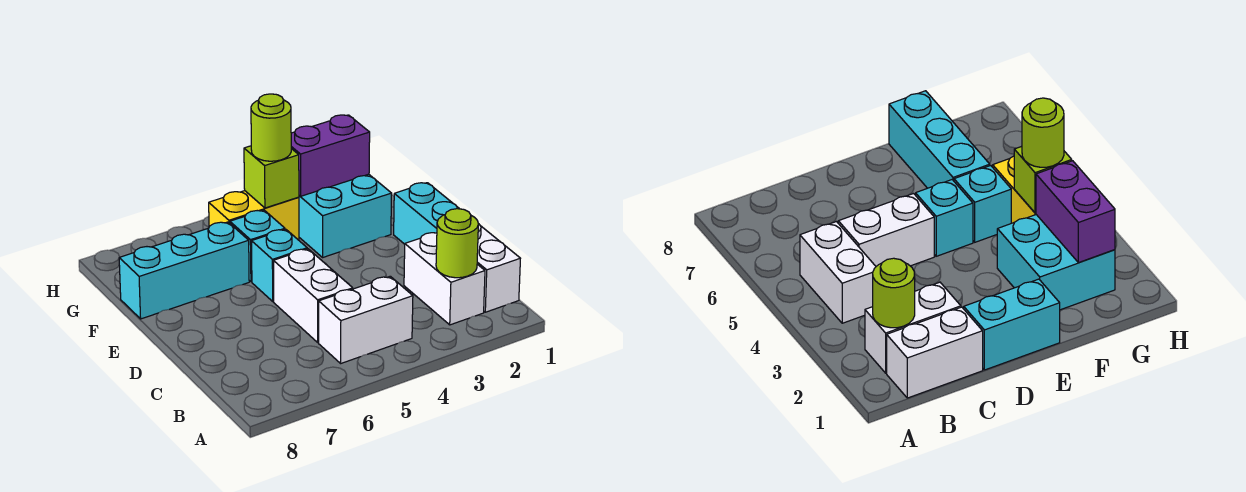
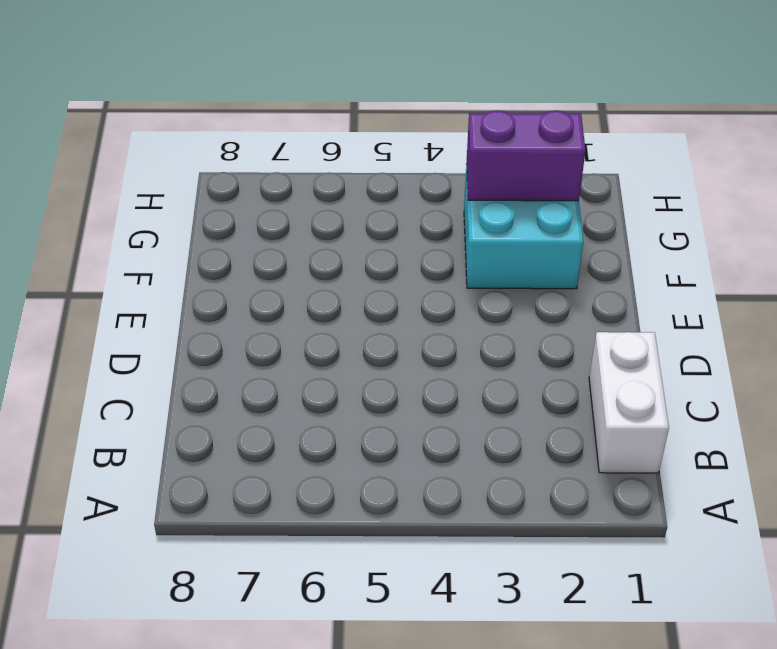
none -> white brick B2:C2 level 1
none -> white brick B4:B5 level 1
none -> white brick C5:D5 level 1

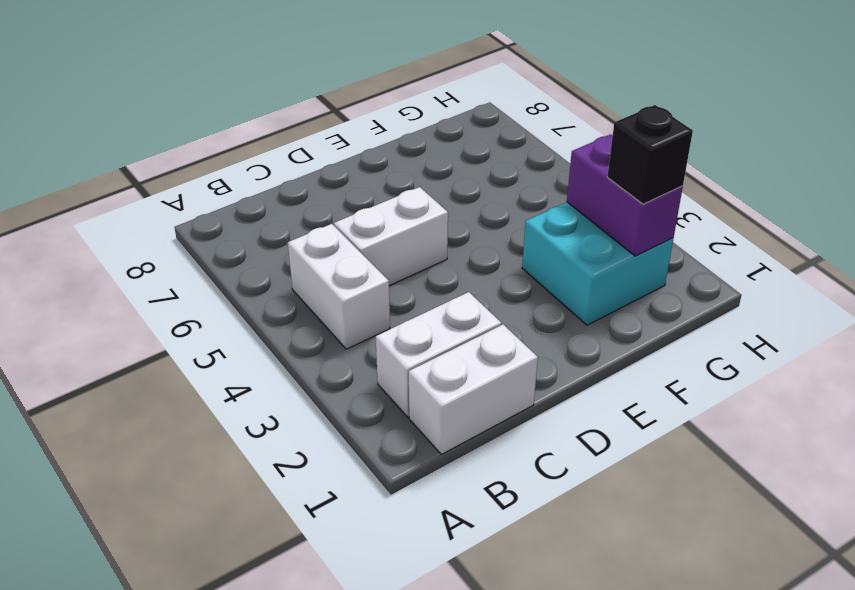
black brick G2 level 3 -> none
none -> cyan brick D1:E1 level 1
none -> cyan brick E5 level 1
none -> cyan brick F5 level 1

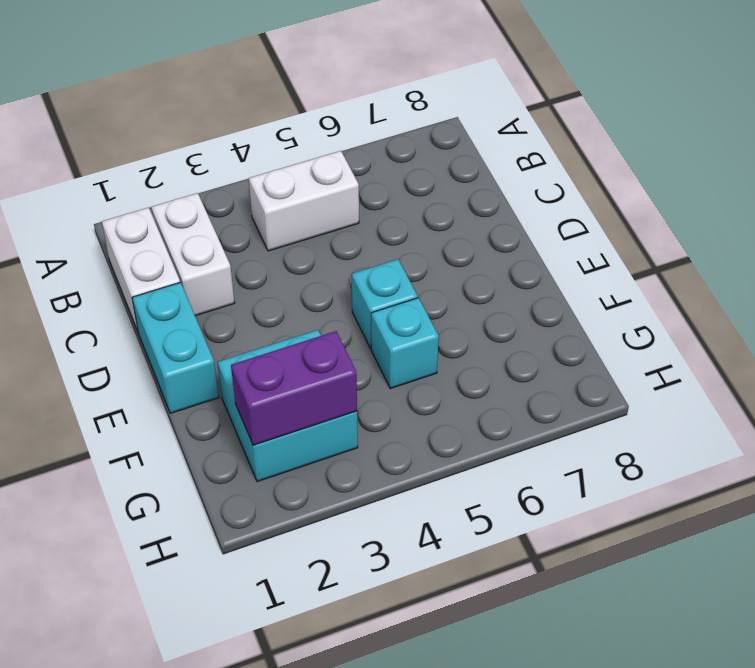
none -> white brick C5:D5 level 1
none -> cyan brick F6:F8 level 1
none -> yellow brick G4:G5 level 1

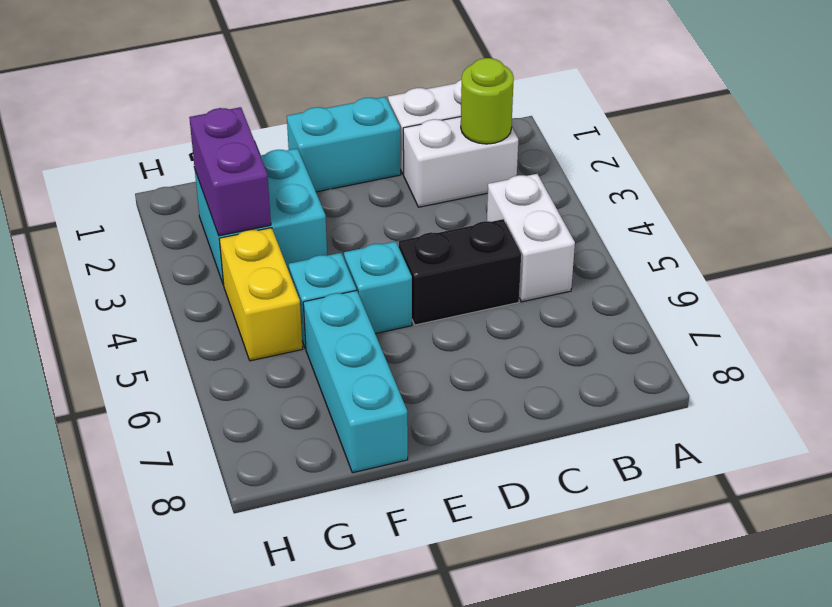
black brick C5:D5 level 1 -> white brick C5:D5 level 1
none -> lime brick G4 level 2
none -> lime round brick G4 level 3

